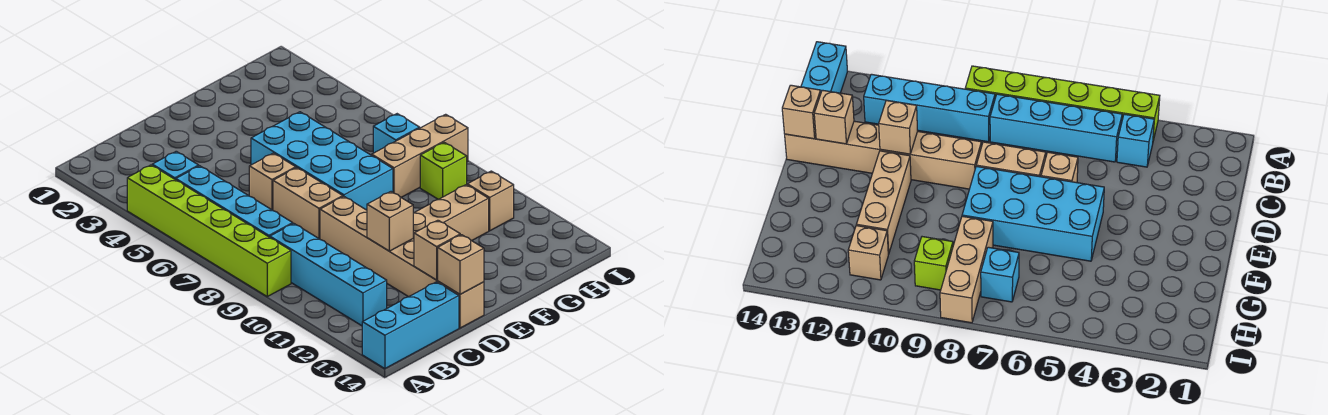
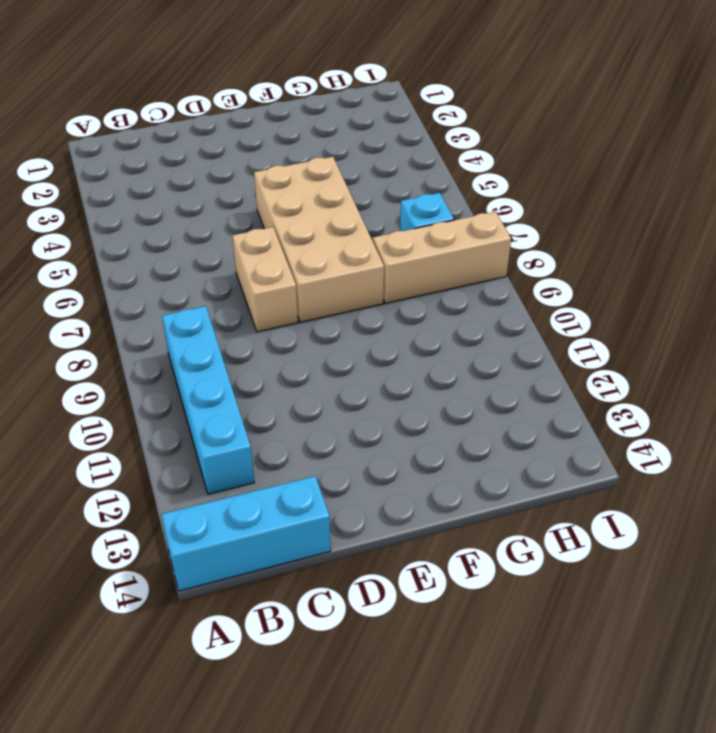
tan brick E5:F8 level 1 -> cyan brick E5:F8 level 1
none -> lime brick A4:A9 level 1
none -> cyan brick B4 level 1
none -> cyan brick B5:B8 level 1

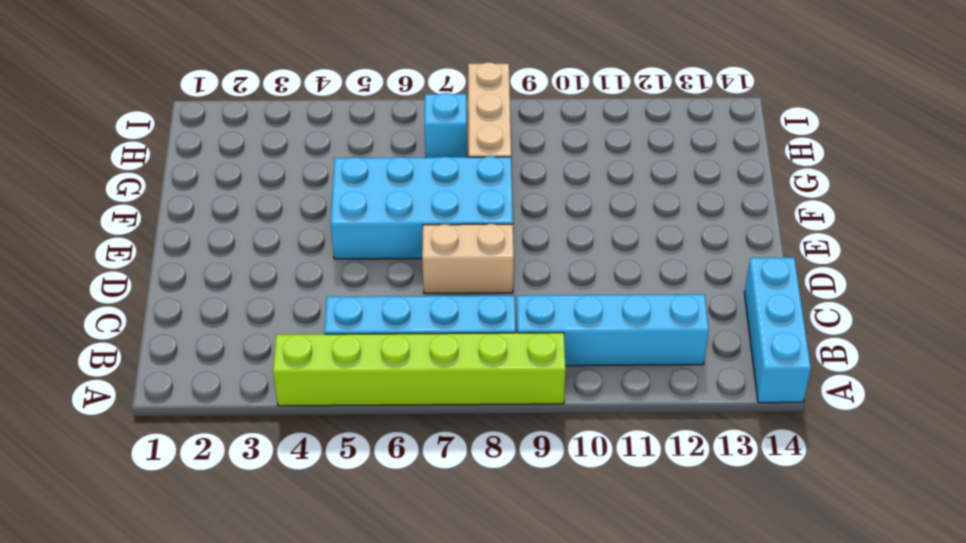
none -> cyan brick B4 level 1
none -> tan brick D6 level 1
none -> tan brick D9:D14 level 1

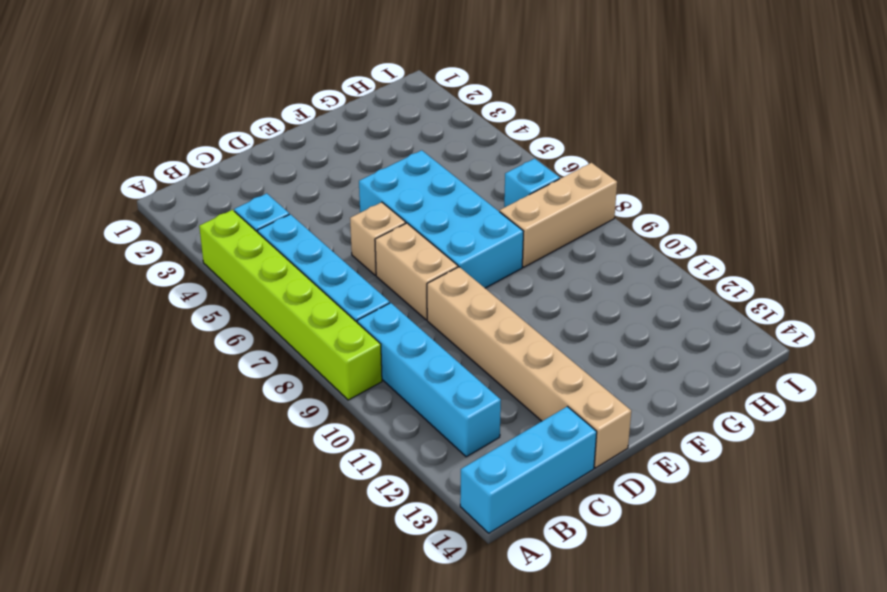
none -> tan brick E11:G11 level 1
none -> lime brick H9 level 1
none -> tan brick H11 level 1

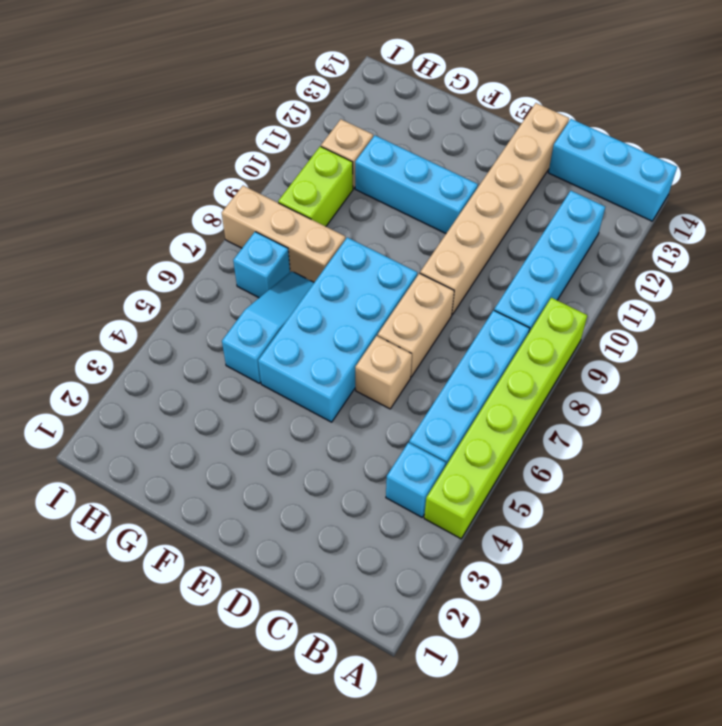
cyan brick E11:G11 level 1 -> tan brick E11:G11 level 1
cyan slope G5:G7 level 1 top 5 -> none
lime brick H9:H10 level 1 -> lime brick H9 level 1
none -> tan brick D11 level 2
none -> tan brick D13 level 2
none -> tan brick D14 level 2

